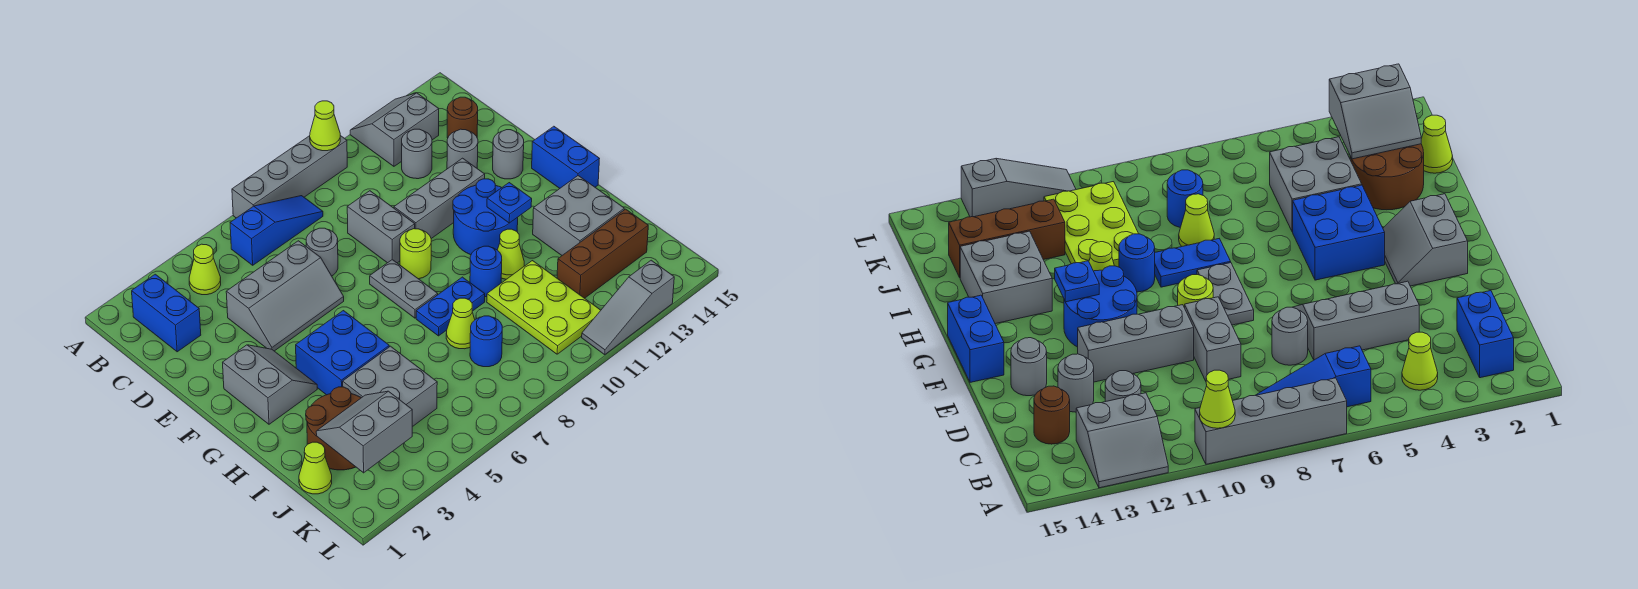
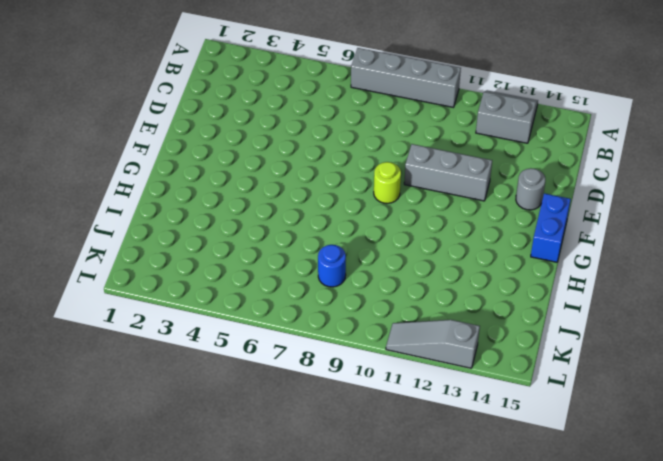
none -> blue brick B2:C2 level 1
none -> lime cone B4 level 1
none -> blue slope B6:B8 level 1 top 6
none -> grey round brick C12 level 1

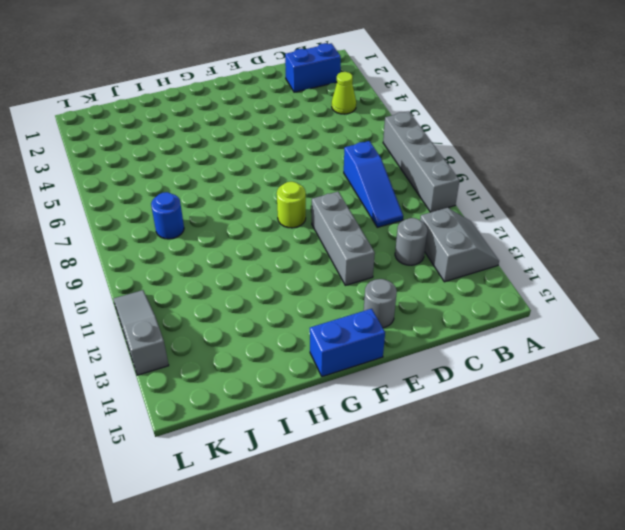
blue slope C8:C10 level 1 top 8 -> blue slope B6:B8 level 1 top 6
none -> brown round brick C14 level 1
none -> grey slope D4:E6 level 1 top D
none -> grey round brick D7 level 1
none -> grey brick D9:E9 level 1

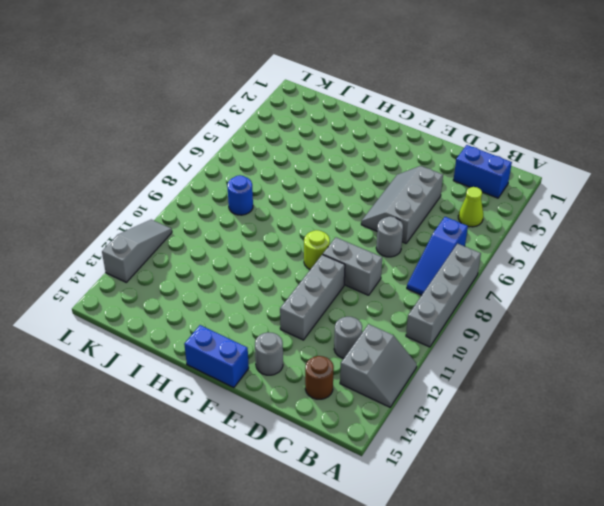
none -> grey round brick D13 level 1
none -> grey slope F2:G3 level 1 top 2
none -> grey plate F8:G8 level 1
none -> blue round brick F11:G12 level 1

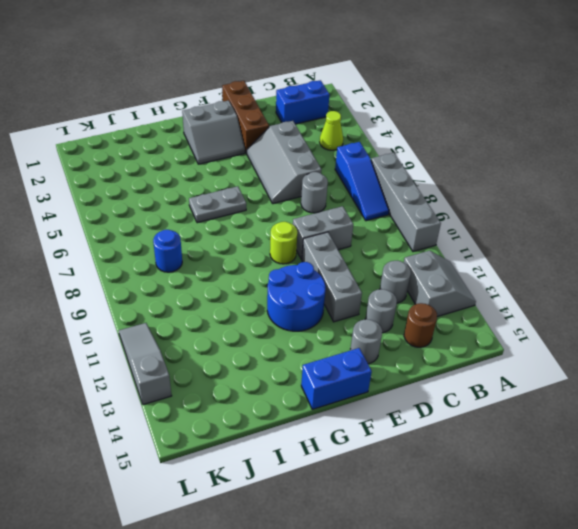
brown brick E1:E3 level 1 -> brown brick J12:J14 level 1
grey plate G6:H6 level 1 -> grey plate F8:G8 level 1
none -> blue brick G4:H5 level 1
none -> blue plate H8:H9 level 1
none -> blue round brick H10 level 1
none -> lime cone H11 level 1

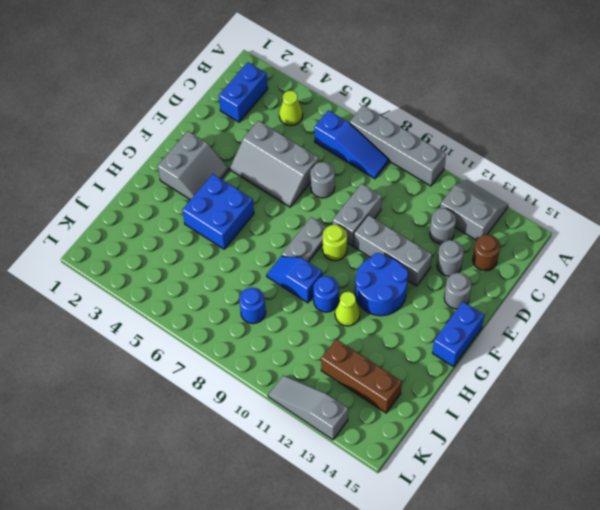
blue slope H8:H9 level 1 top 9 -> blue plate H8:H9 level 1
none -> grey brick H13:I14 level 1
none -> brown round brick I2:J3 level 1
none -> grey brick I4:J5 level 1
none -> lime cone I8 level 1

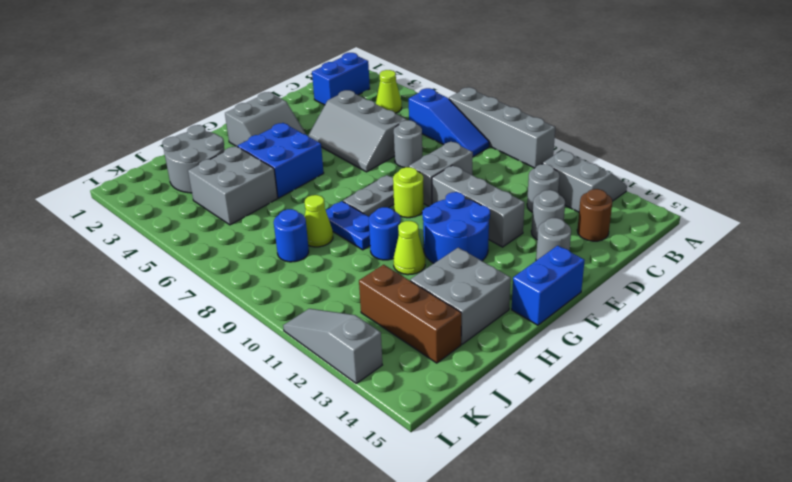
grey round brick I2:J3 level 1 -> brown round brick I2:J3 level 1
none -> lime plate I10:K11 level 1
none -> lime cone J1 level 1
none -> lime cone A10 level 2
none -> blue plate G12 level 2

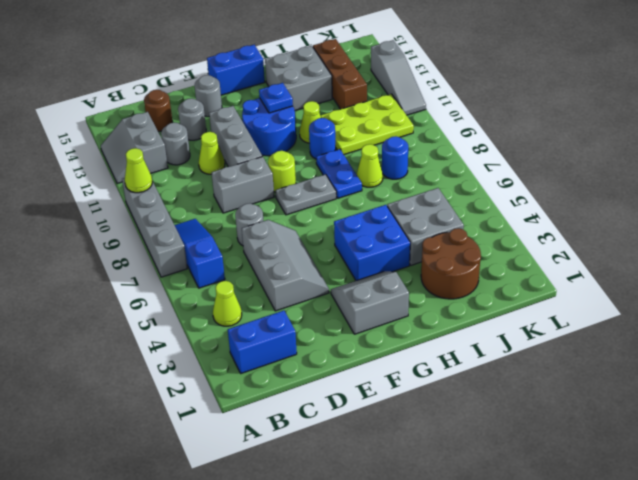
lime cone D11 level 1 -> lime cone J1 level 1
none -> grey slope J2:K3 level 2 top K

